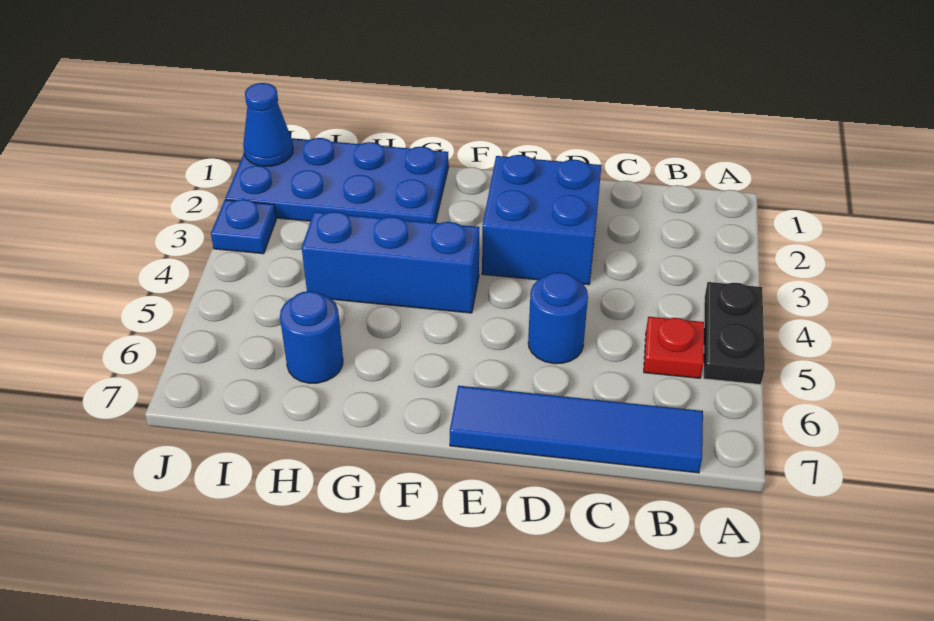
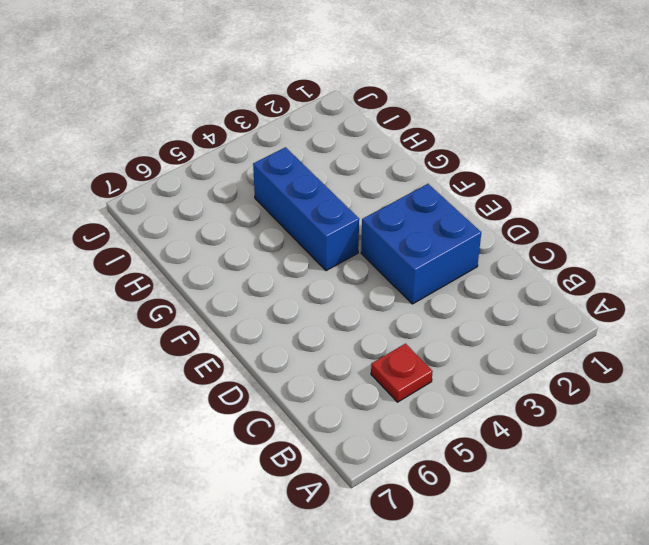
none -> black plate A4:A5 level 1
none -> blue tile B7:E7 level 1

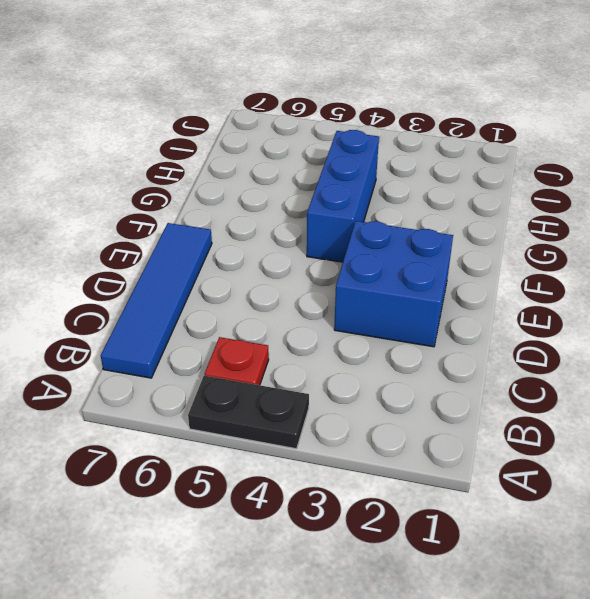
none -> blue round brick D5 level 1
none -> blue plate G1:J2 level 1

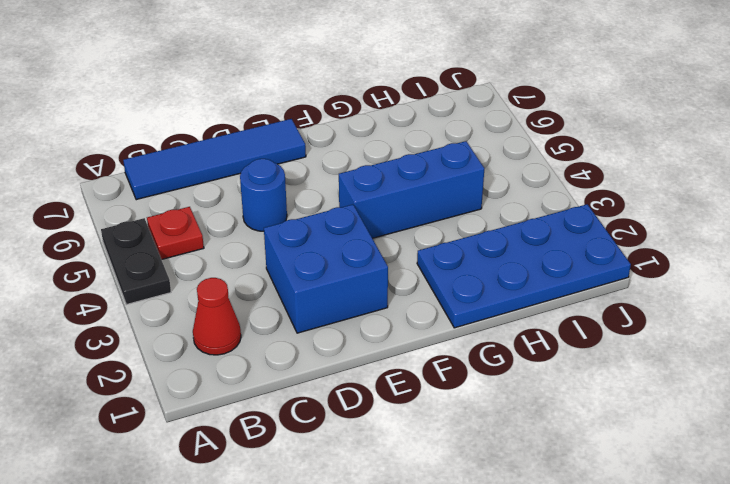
red cone B2 level 1 -> none
none -> blue round brick H6 level 1
none -> blue plate J3 level 1

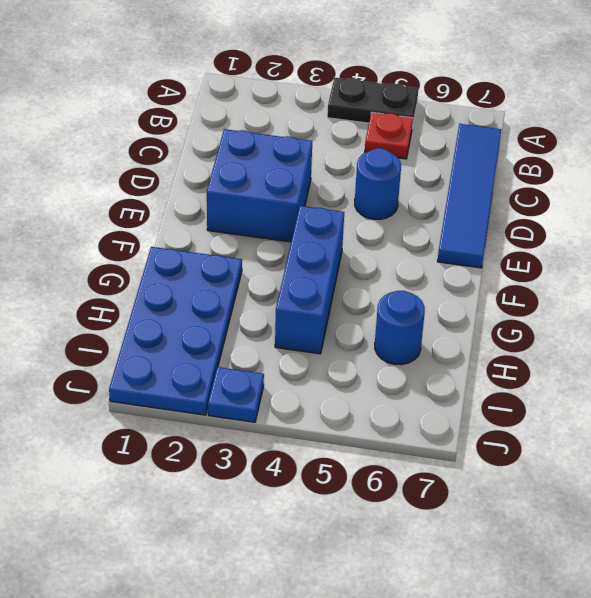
none -> blue cone J1 level 2

